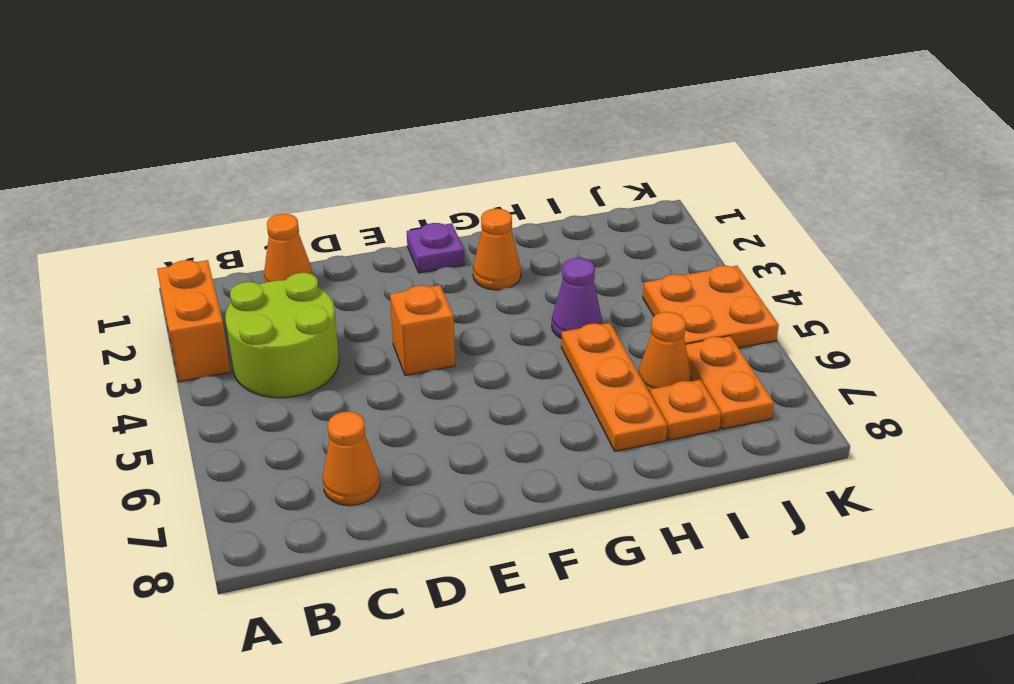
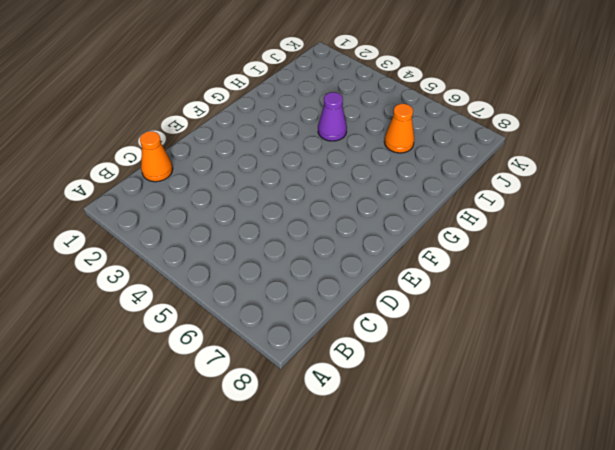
none -> orange brick A2:A3 level 1
none -> lime round brick B3:C4 level 1
none -> orange cone C7 level 1

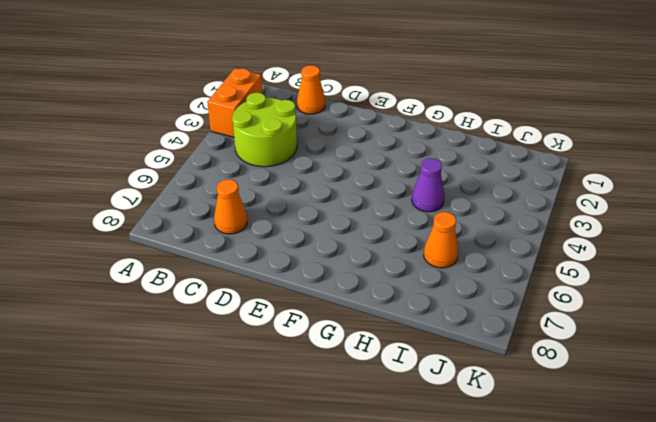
none -> orange brick E4 level 1
none -> purple plate F1 level 1
none -> orange cone G2 level 1

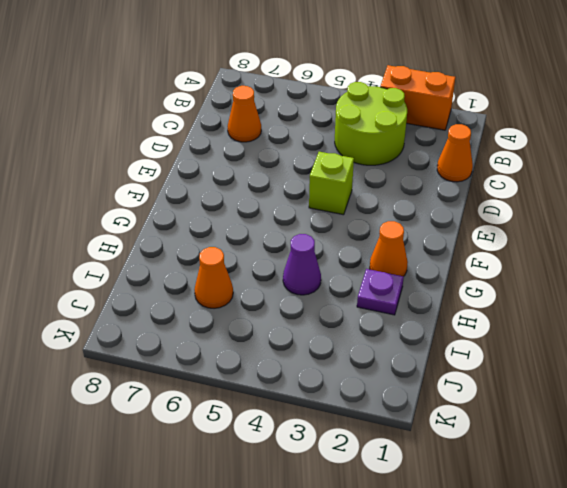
lime brick E4 level 1 -> orange brick E4 level 1
purple plate H2 level 1 -> purple plate F1 level 1
none -> orange plate H5:H7 level 1
none -> orange plate I7 level 1
none -> orange plate J4:K5 level 1

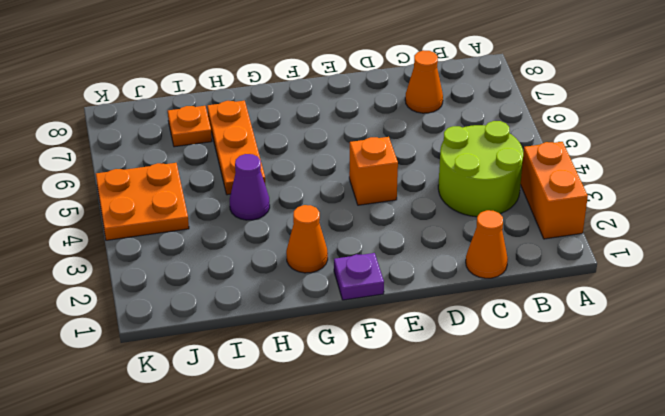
none -> orange cone I6 level 1
none -> orange plate J6:J7 level 1

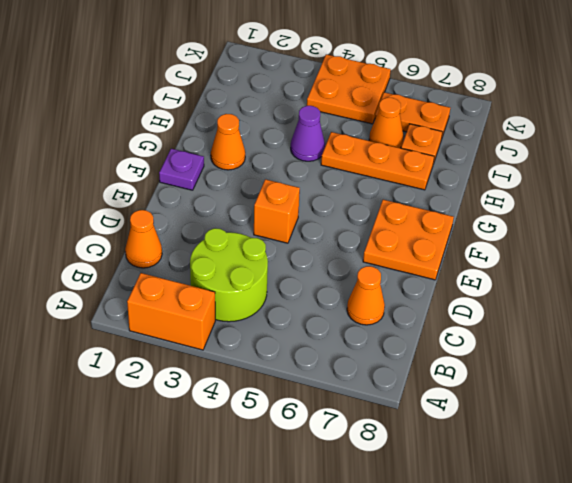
orange plate E7:F8 level 1 -> none

